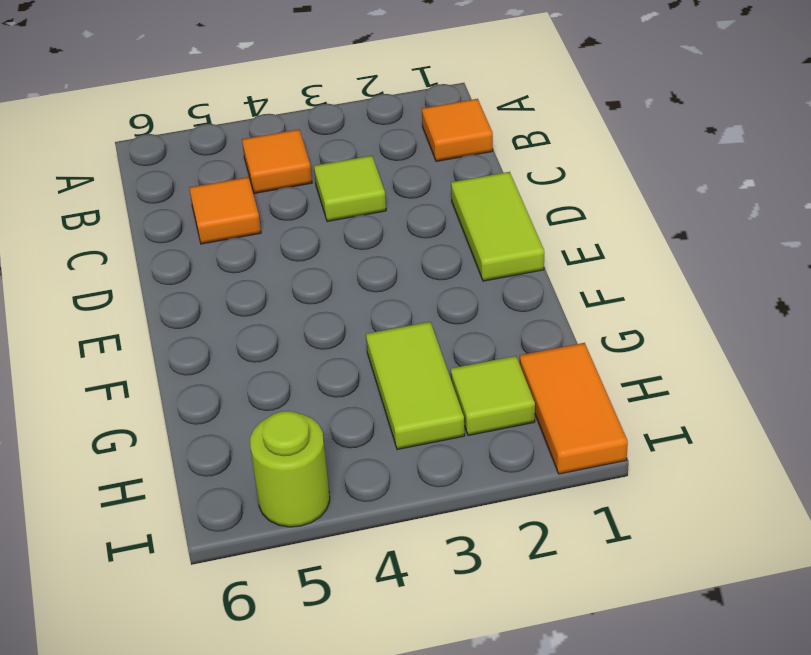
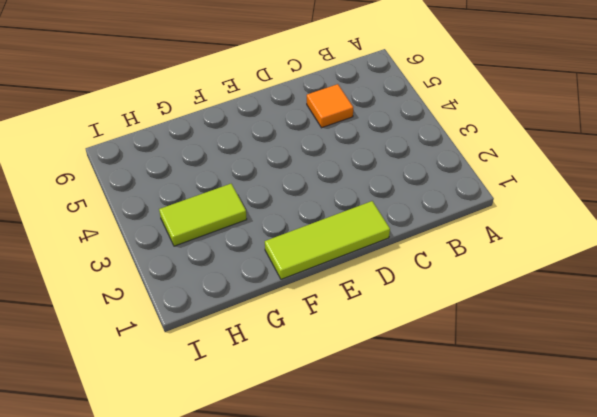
lime tile D1:F1 level 1 -> lime tile D1:E1 level 1
none -> orange tile B1 level 1
none -> orange tile B4 level 1

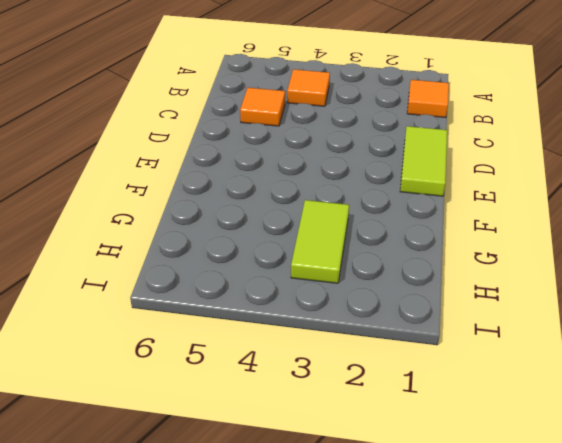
none -> lime tile C3 level 1
none -> orange tile H1:I1 level 1

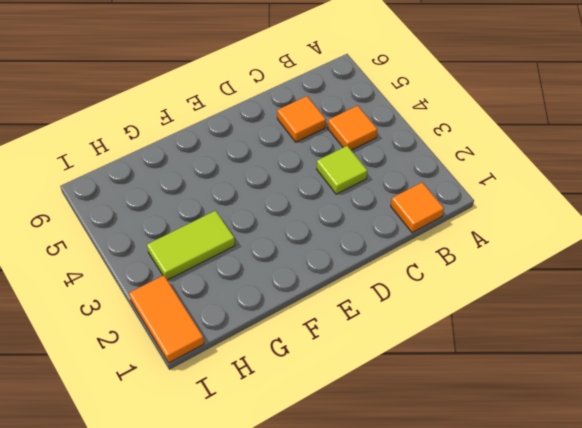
orange tile I1:I2 level 1 -> orange tile H1:I1 level 1
none -> lime tile D1:E1 level 1
none -> lime tile H2 level 1

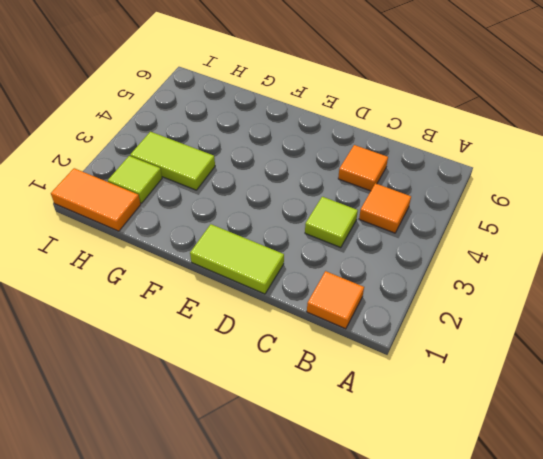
none -> lime round brick I5 level 1

